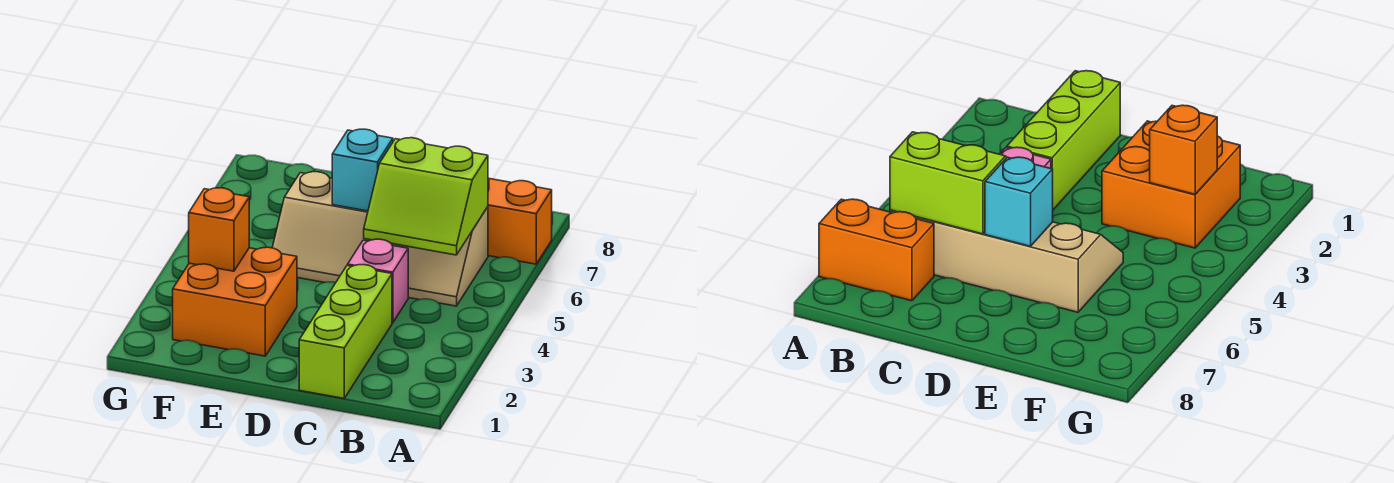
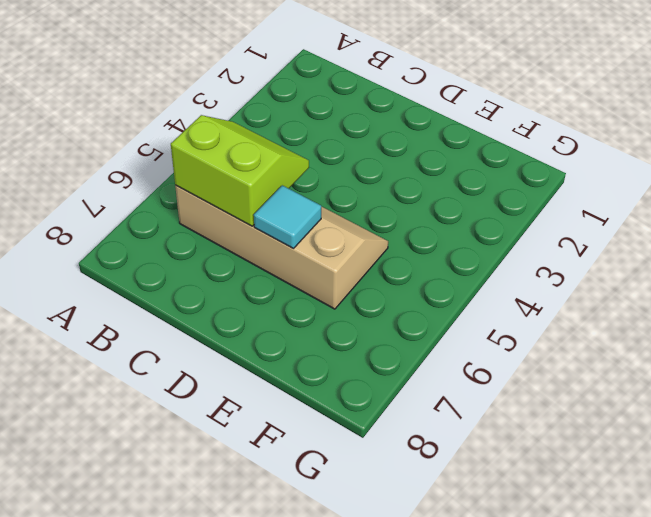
cyan tile D6 level 2 -> cyan brick D6 level 2
none -> orange brick A7:B7 level 1
none -> lime brick C1:C3 level 1

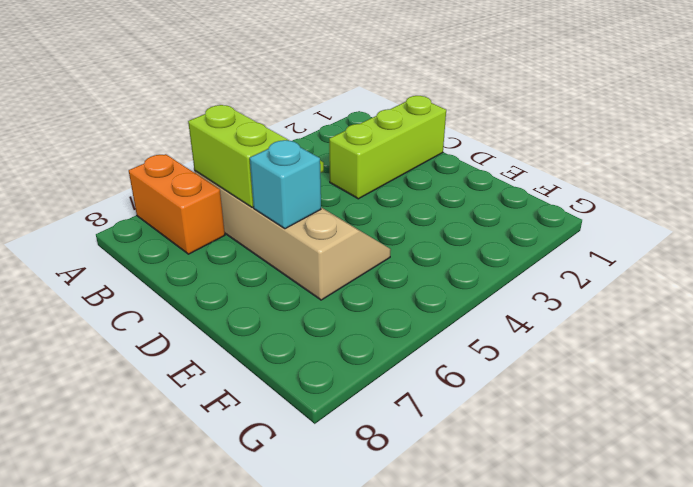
none -> pink brick C4 level 1
none -> orange brick E2:F3 level 1

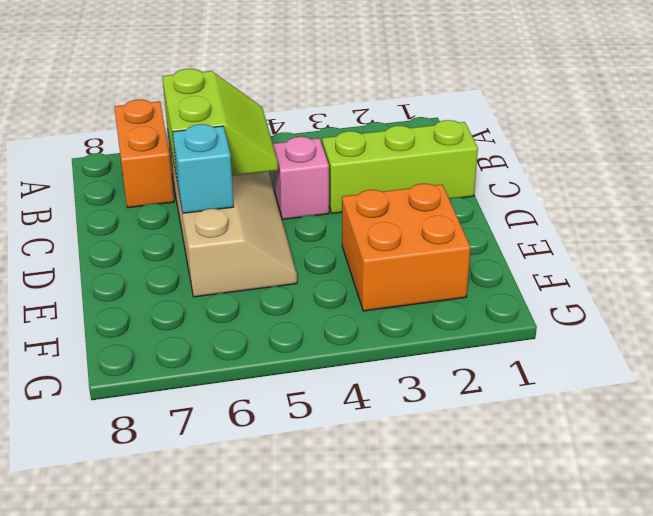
none -> orange brick F3 level 2

